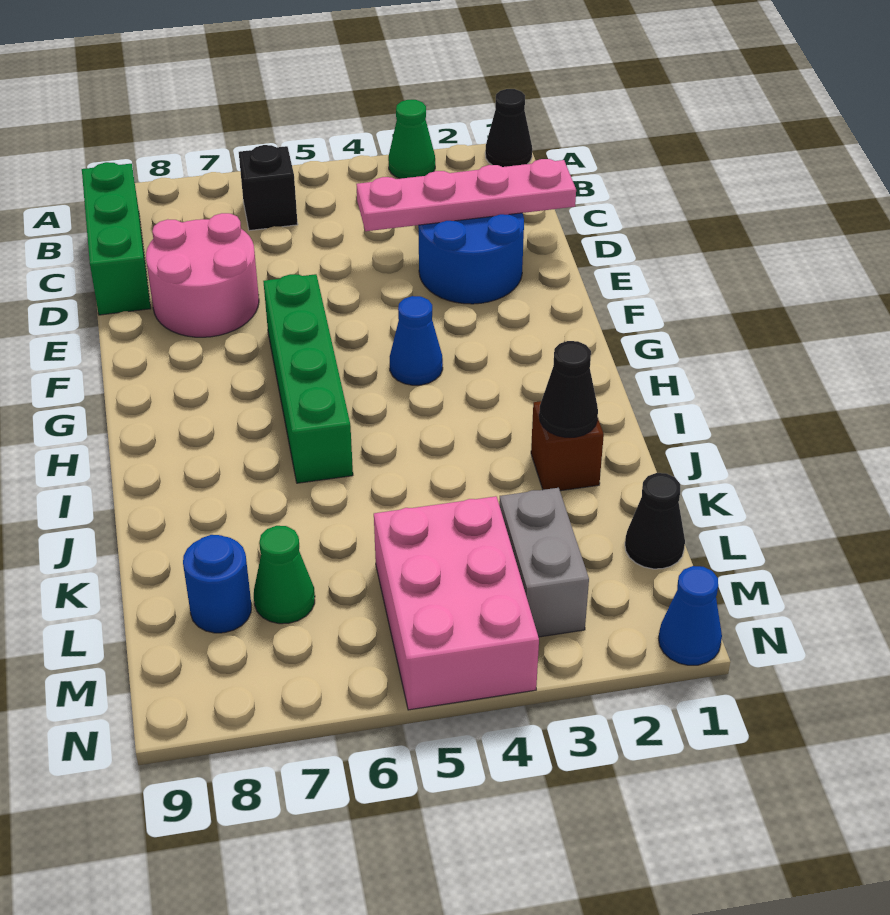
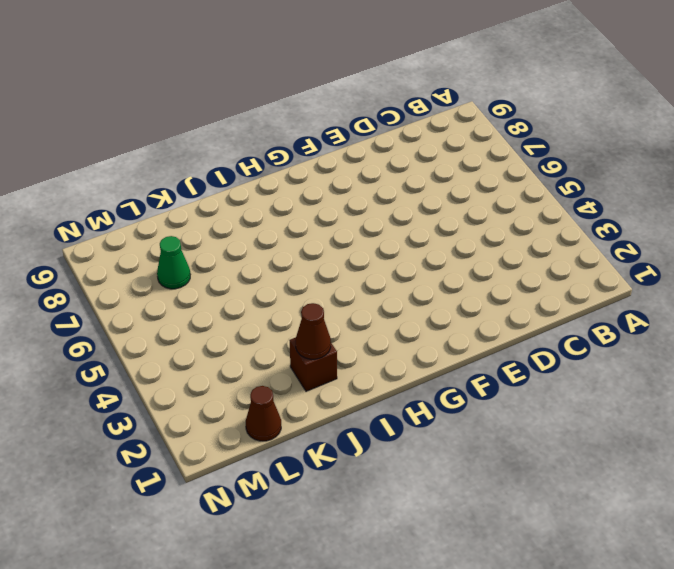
brown cone J2 level 2 -> black cone J2 level 2
brown cone L1 level 1 -> black cone L1 level 1
none -> black cone A1 level 1
none -> green cone A3 level 1
none -> black brick B6 level 1

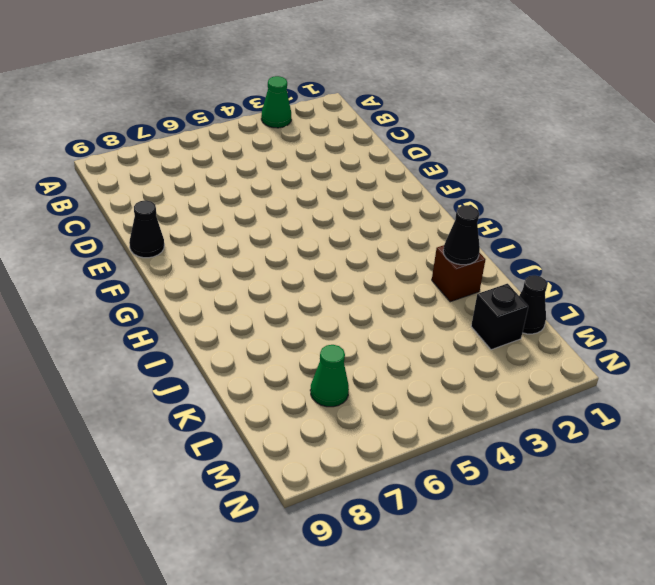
black cone E9 level 1 -> black cone A1 level 1
black brick L2 level 1 -> black brick B6 level 1
none -> green brick B9:D9 level 1
none -> blue round brick D2:E3 level 1
none -> pink round brick D7:E8 level 1

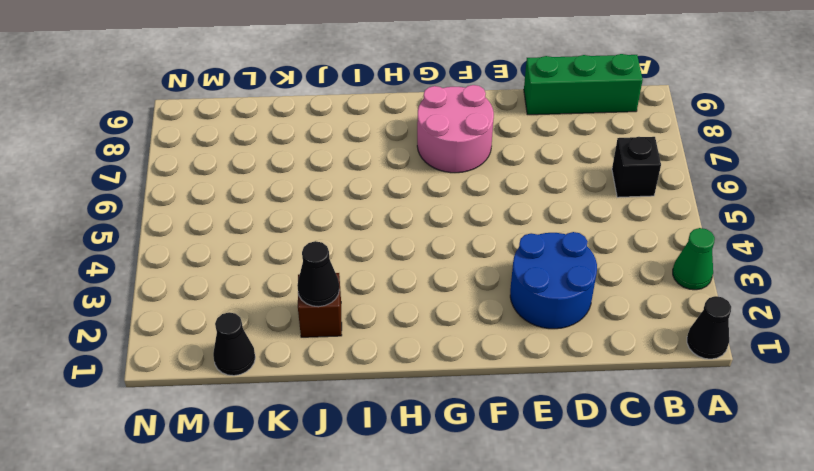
pink round brick F7:G8 level 1 -> pink round brick D7:E8 level 1
none -> green brick F6:I6 level 1
none -> blue cone G4 level 1
none -> grey brick L3:M3 level 1

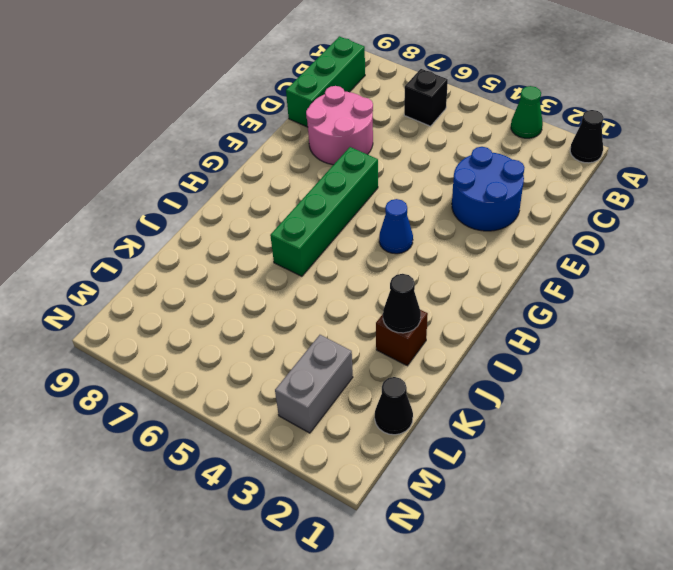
none -> pink brick L4:N5 level 1
none -> green cone L7 level 1
none -> blue round brick L8 level 1

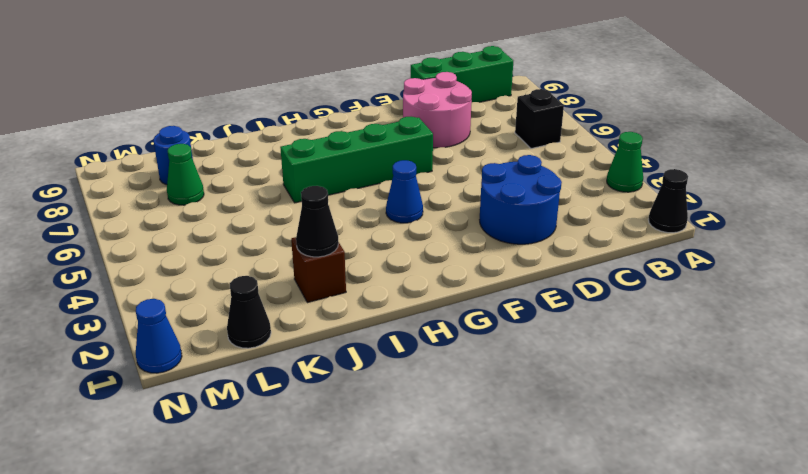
none -> grey brick L3:M3 level 1
none -> pink brick L4:N5 level 1
none -> pink plate D1:D4 level 2

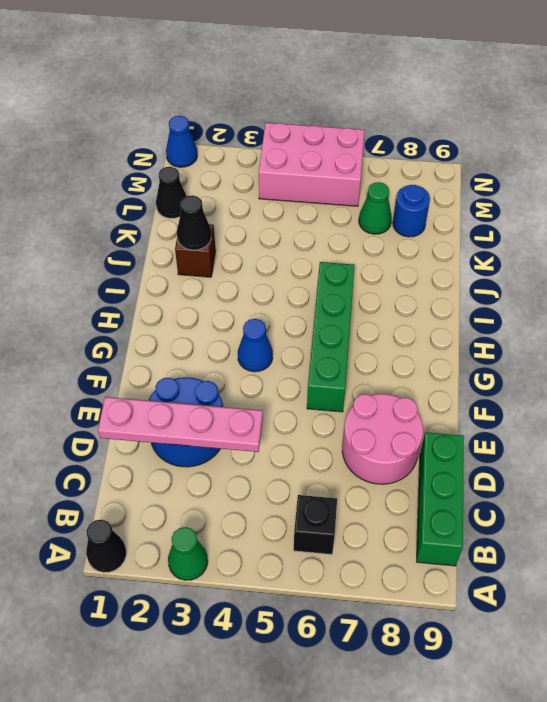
pink brick M4:N6 level 1 -> pink brick L4:N5 level 1
none -> grey brick L3:M3 level 1

